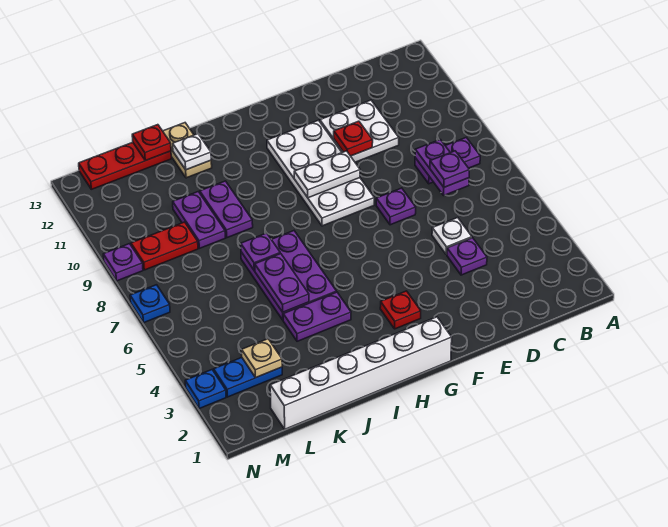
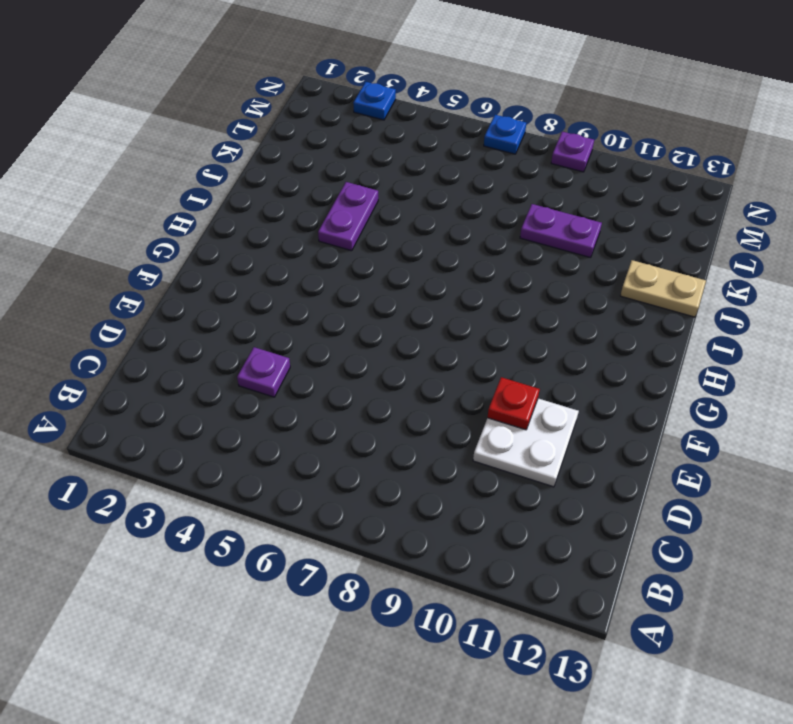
none -> purple plate B8:C8 level 1
none -> white plate D5 level 1
none -> purple plate E7 level 1

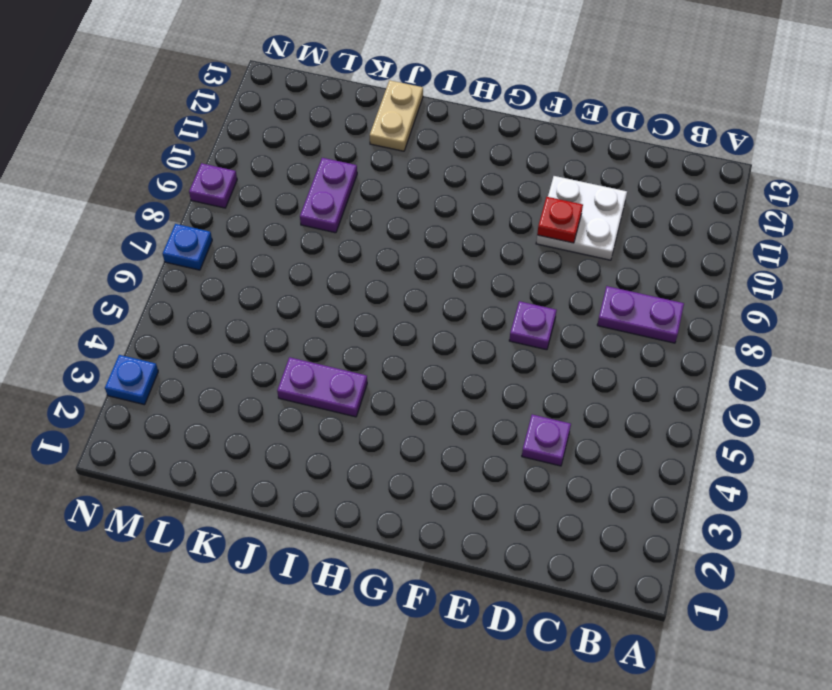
none -> white plate D5 level 1
none -> white plate F8:G11 level 1
none -> white brick G1:L1 level 1

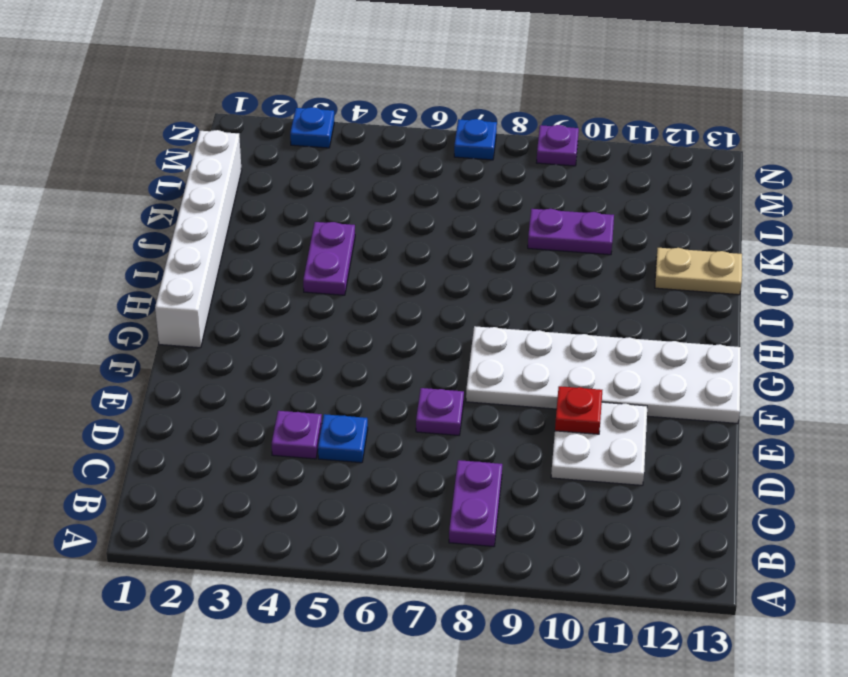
blue plate D5 level 1 -> white plate D5 level 1
white plate F8:G13 level 1 -> white plate F8:G11 level 1
none -> red plate G3 level 1
none -> purple plate I5:J7 level 1
none -> purple plate J9:J10 level 1

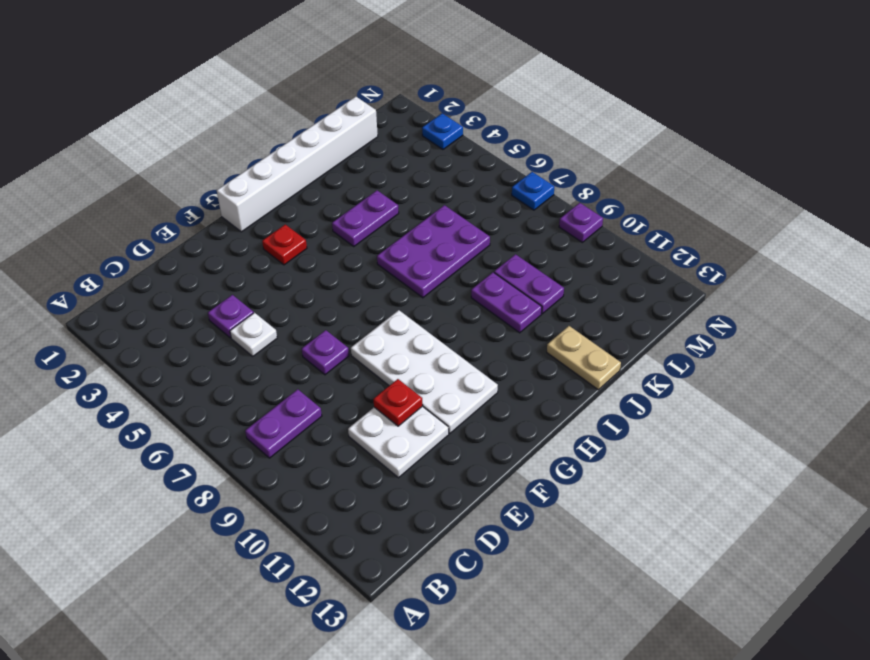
purple plate I6:K7 level 1 -> purple plate I5:J7 level 1
none -> red plate K13:M13 level 1
none -> blue plate L3:M3 level 1
none -> red plate L9:M9 level 1

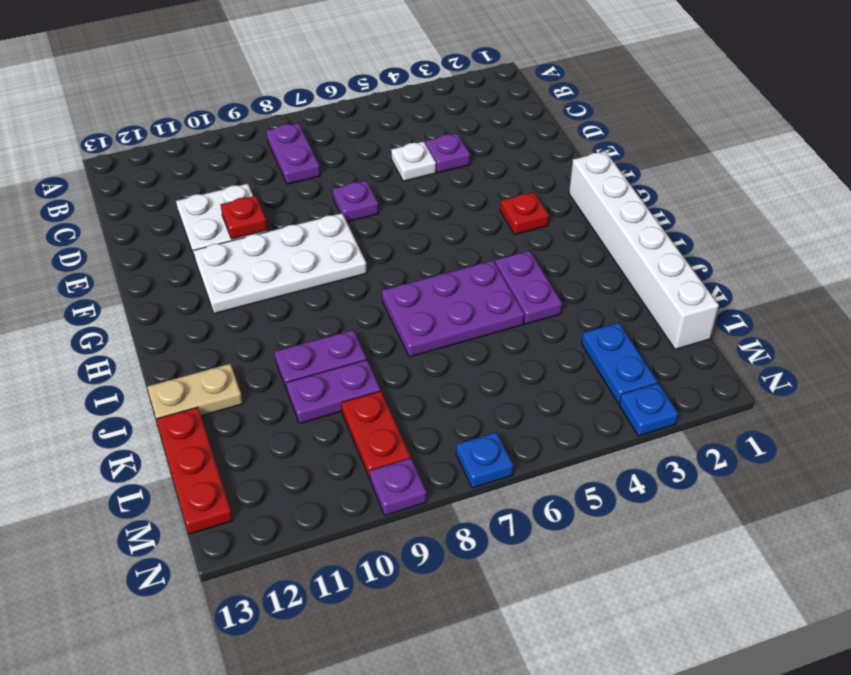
none -> purple plate C7:C8 level 2
none -> white plate F9:G9 level 2
none -> purple plate J5:J6 level 2

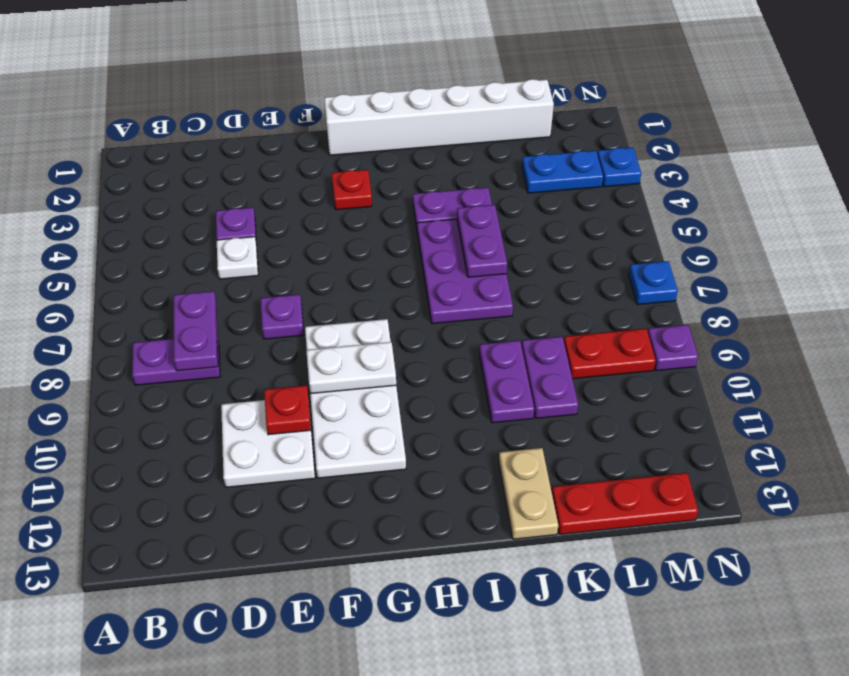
none -> purple plate J7 level 2
none -> white plate J12 level 2
none -> red plate K13 level 2

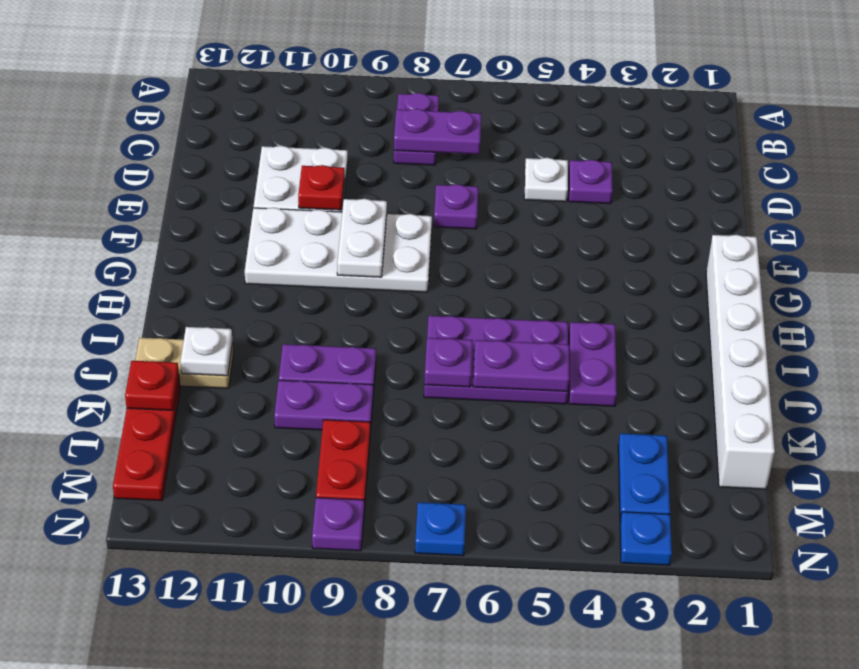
none -> red plate G3 level 1
none -> tan plate L3 level 2
none -> purple plate C7 level 3

